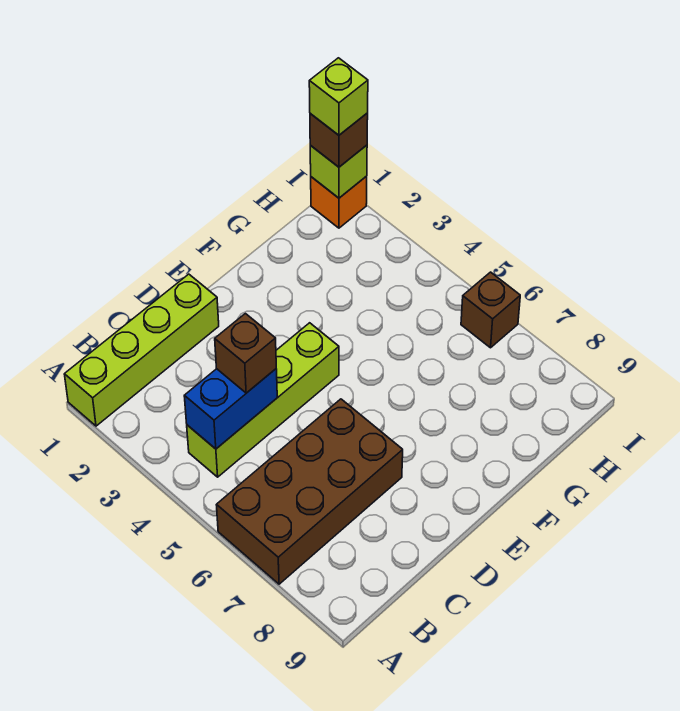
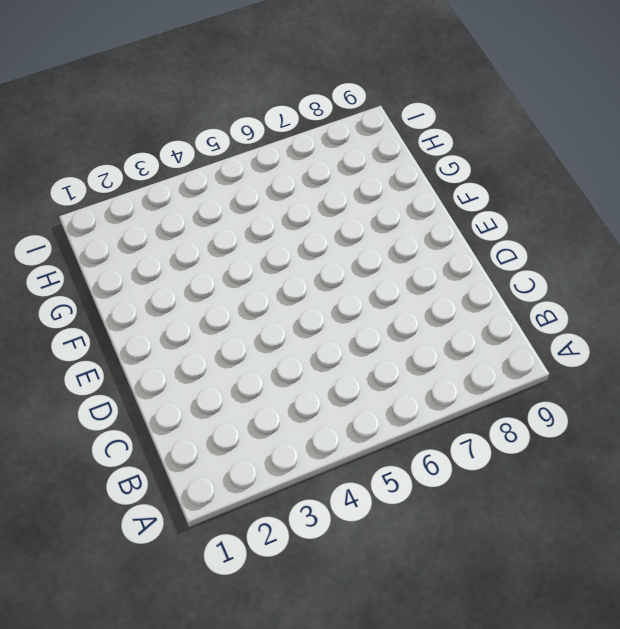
none -> lime brick A1:D1 level 1
none -> brown brick A6:D7 level 1

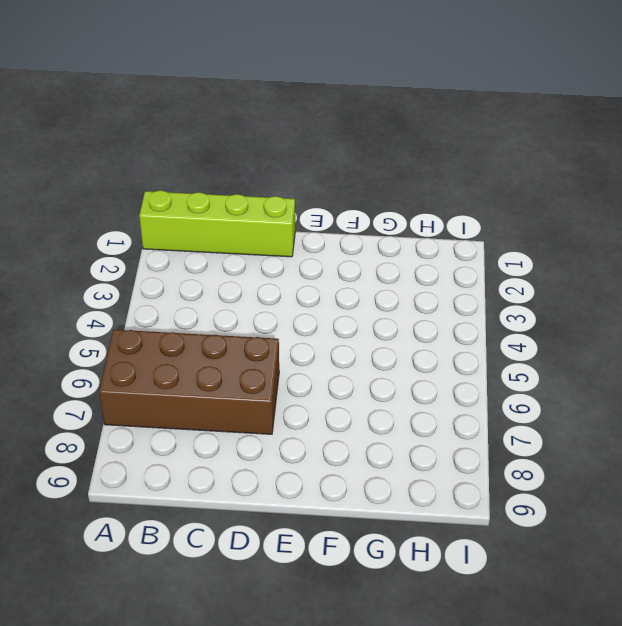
none -> lime brick B4:E4 level 1
none -> orange brick I1 level 1

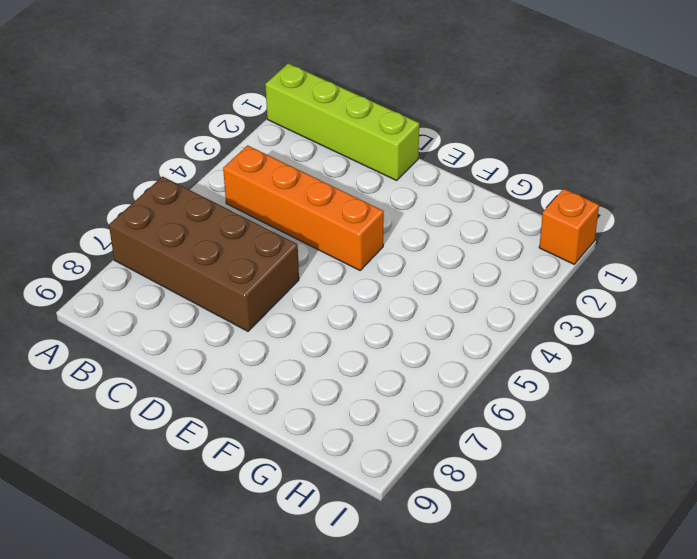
orange brick B4:E4 level 1 -> lime brick B4:E4 level 1
none -> brown brick I6 level 1
none -> blue brick B4:C4 level 2

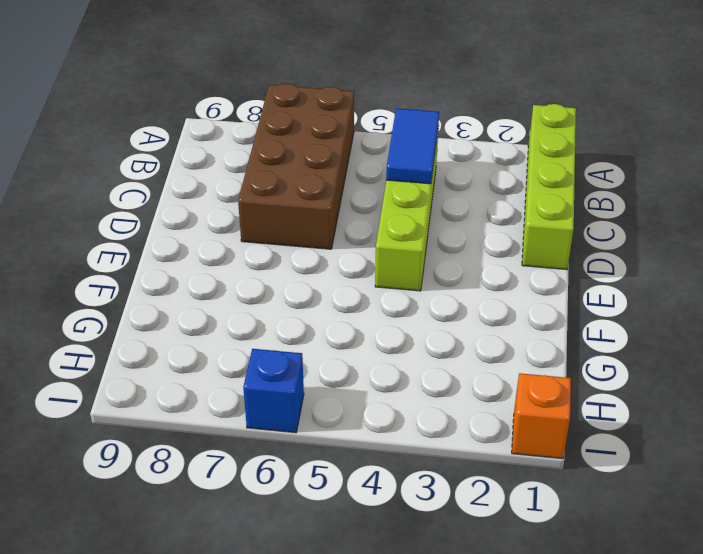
blue tile B4:C4 level 2 -> blue brick B4:C4 level 2
blue brick I6 level 1 -> brown brick I6 level 1
none -> lime brick I1 level 2
none -> brown brick C4 level 3

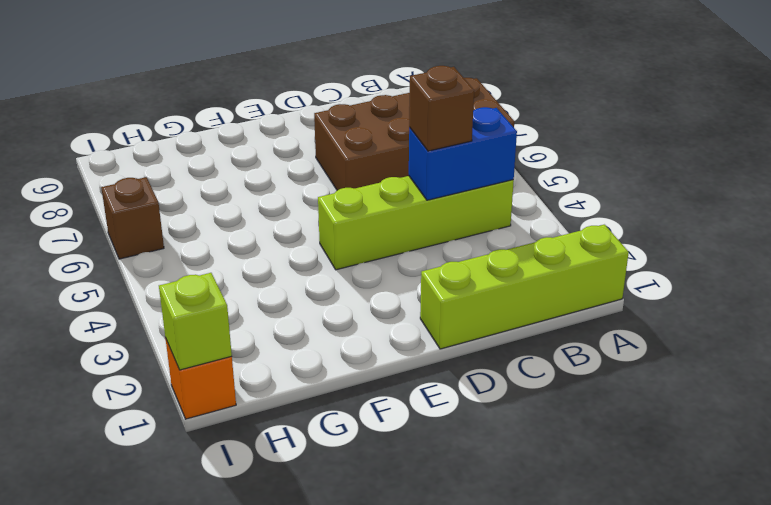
none -> brown brick I1 level 3
none -> lime brick I1 level 4

